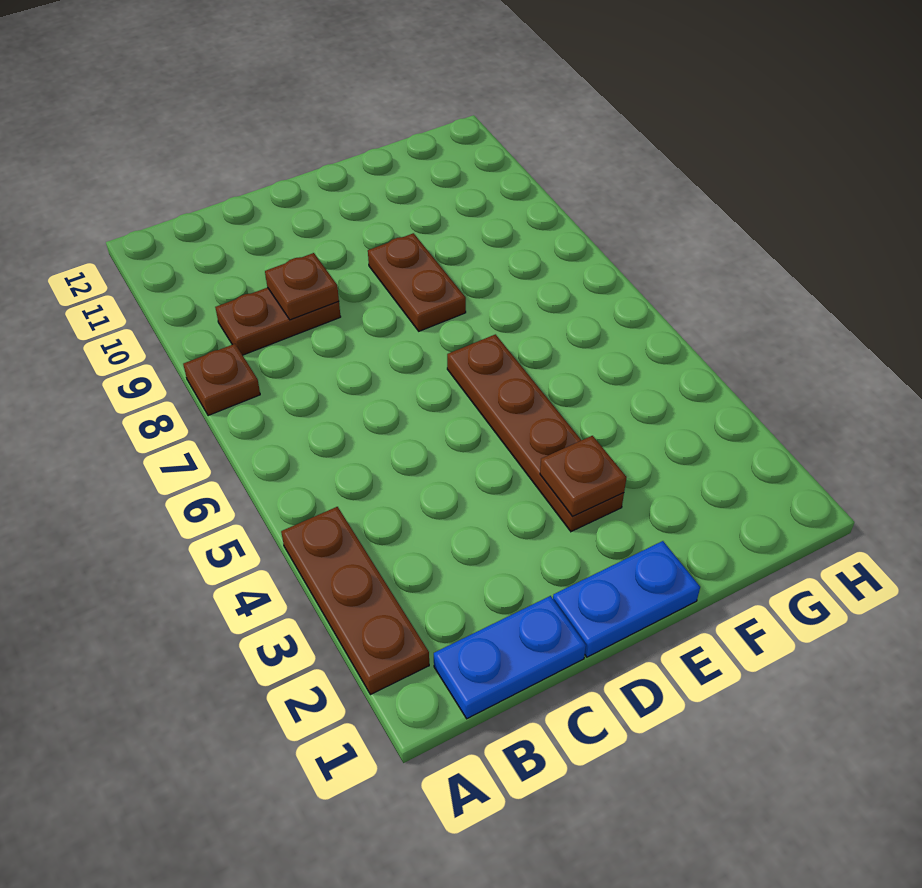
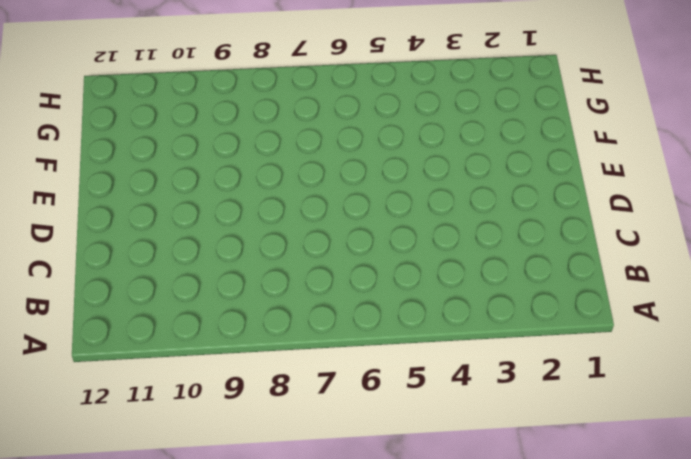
none -> brown plate A2:A4 level 1
none -> brown plate A8 level 1

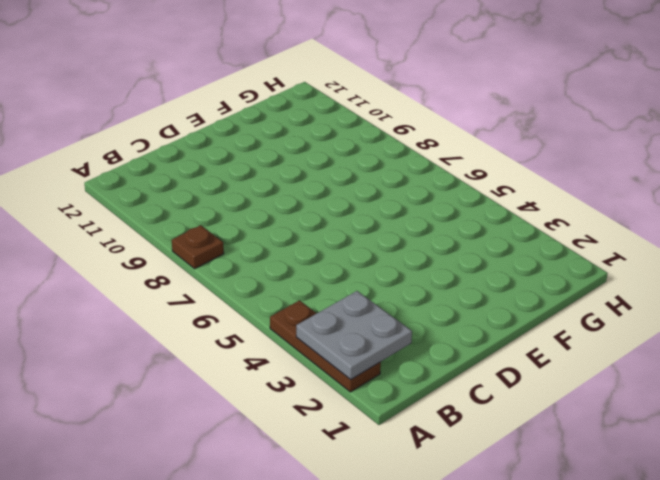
grey plate A2:B3 level 2 -> none
none -> blue plate B1:C1 level 1
none -> brown plate B9:C9 level 1

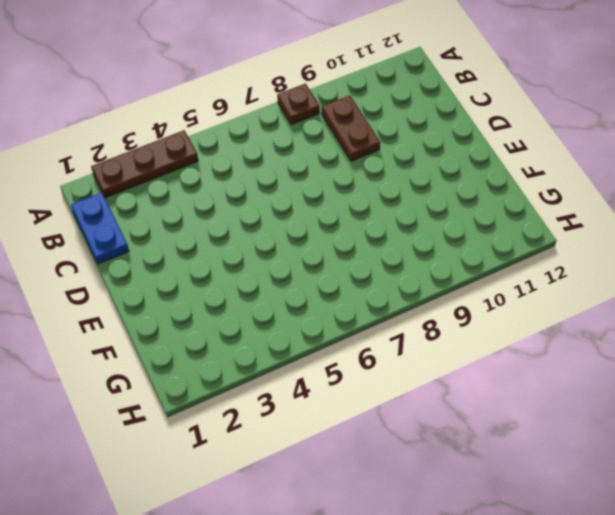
none -> blue plate D1:E1 level 1
none -> brown plate E3:E6 level 1

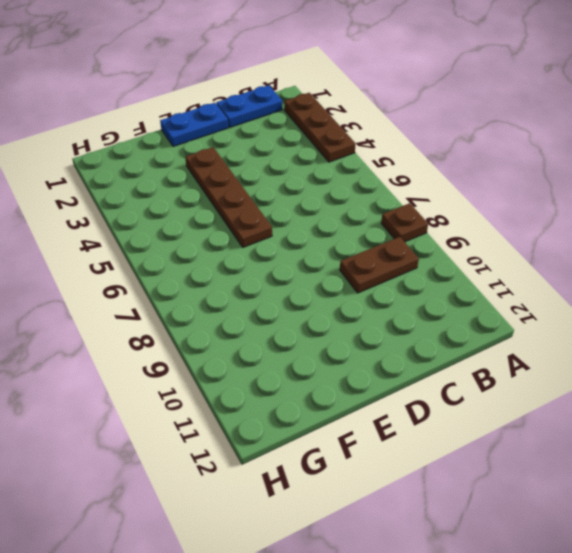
none -> brown plate E8:E9 level 1
none -> brown plate C9 level 2

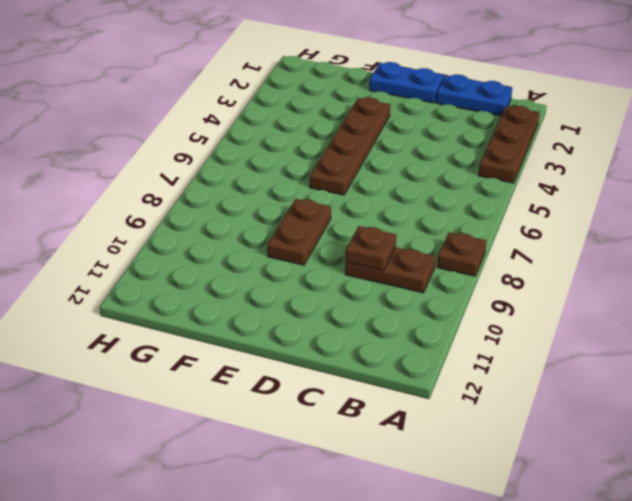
none -> brown plate E3 level 2

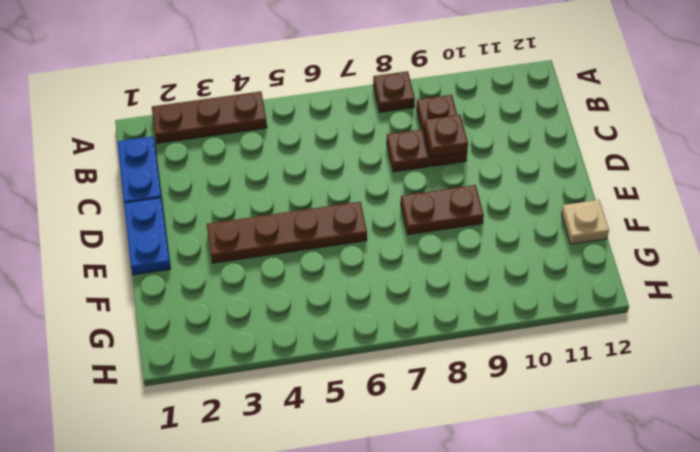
brown plate C8 level 1 -> brown plate E3 level 2
tan plate F12 level 1 -> none

